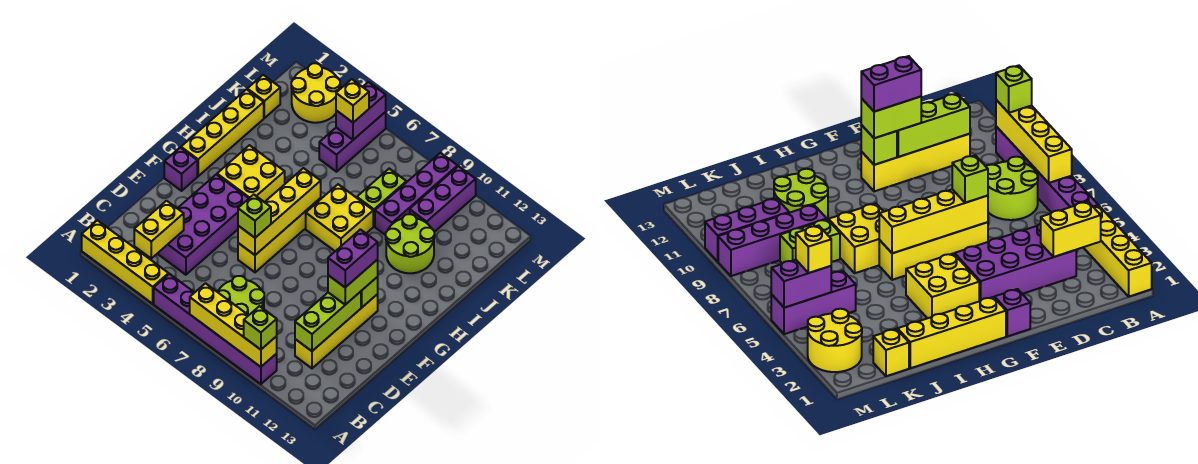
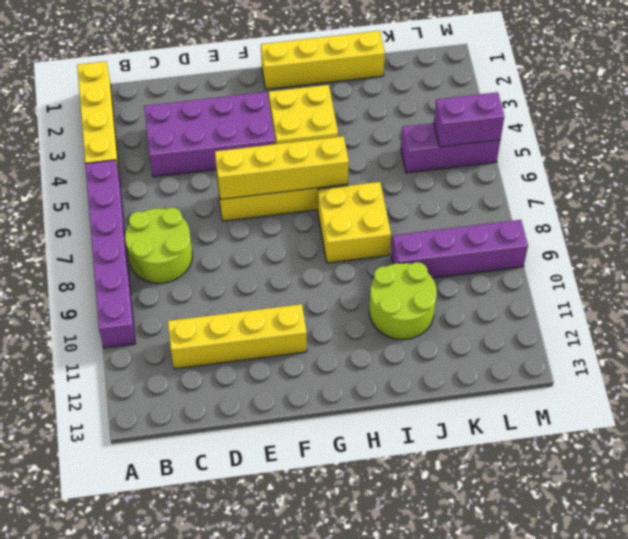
none -> purple brick F1 level 1
none -> lime brick J8:K8 level 1
none -> yellow brick K1 level 1

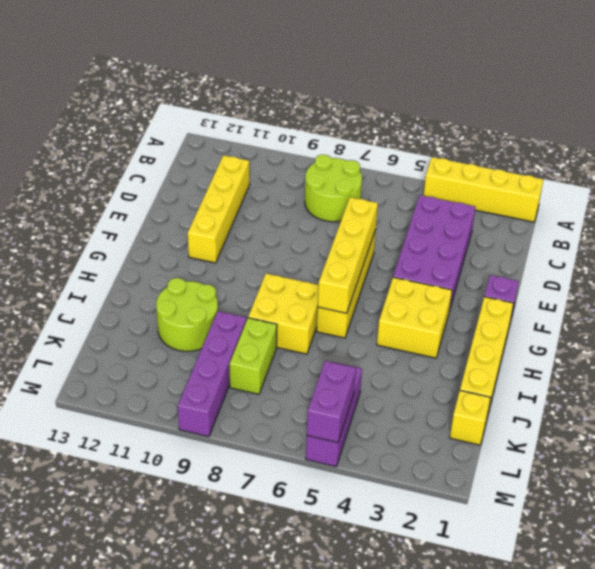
none -> purple brick A5:A10 level 1
none -> purple brick K10:M10 level 1
none -> yellow round brick L2:M3 level 1

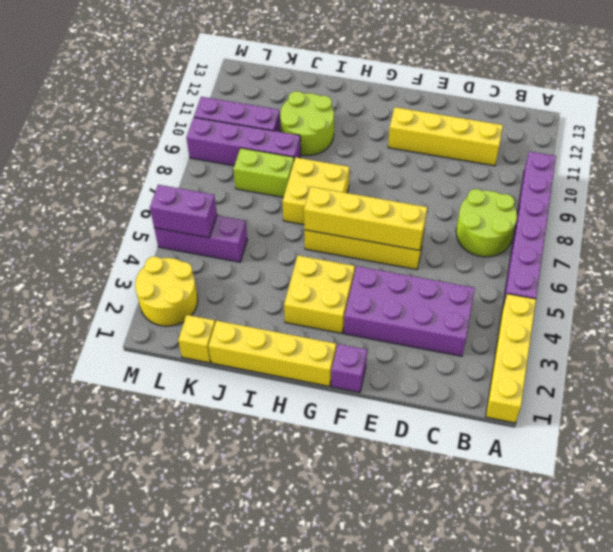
none -> yellow brick A7:A10 level 2
none -> yellow brick B3:C3 level 2
none -> lime brick C11:E11 level 2

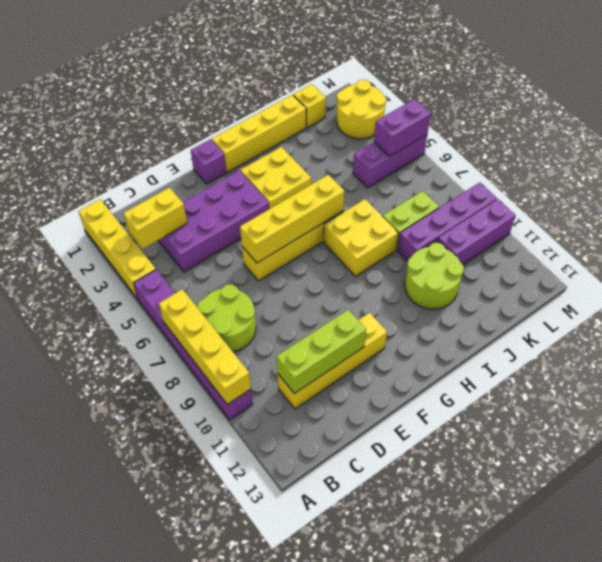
none -> lime brick F11 level 2
none -> lime brick A10 level 3
none -> lime brick E6 level 3

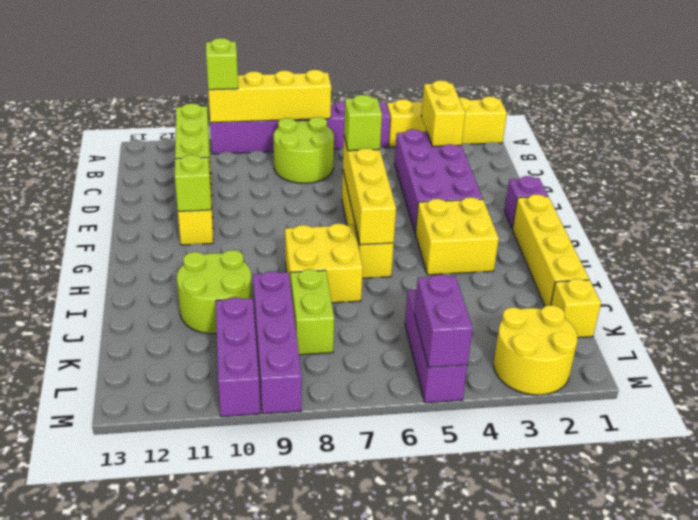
none -> lime brick E11:F11 level 3
none -> yellow brick L5 level 3
none -> purple brick E11:F11 level 4

